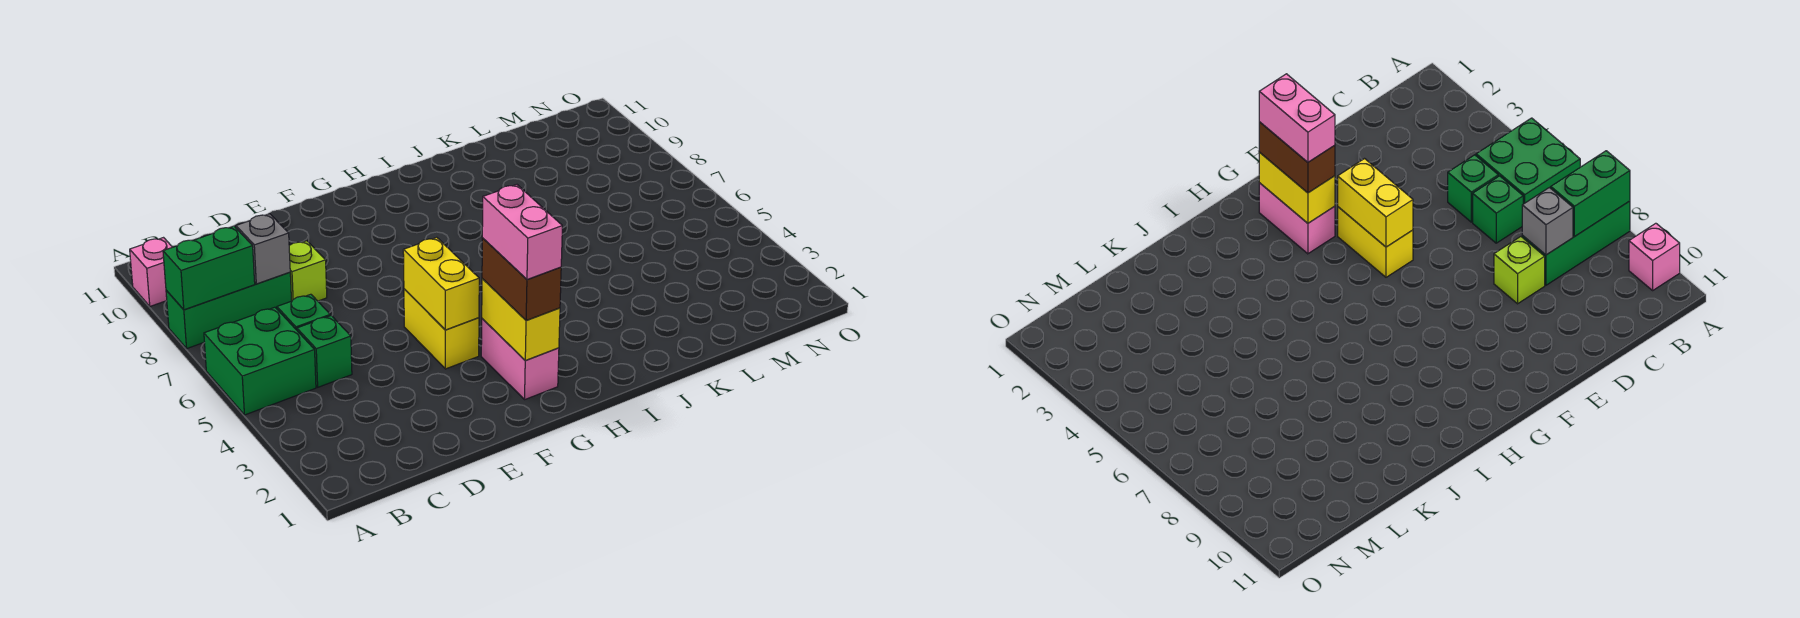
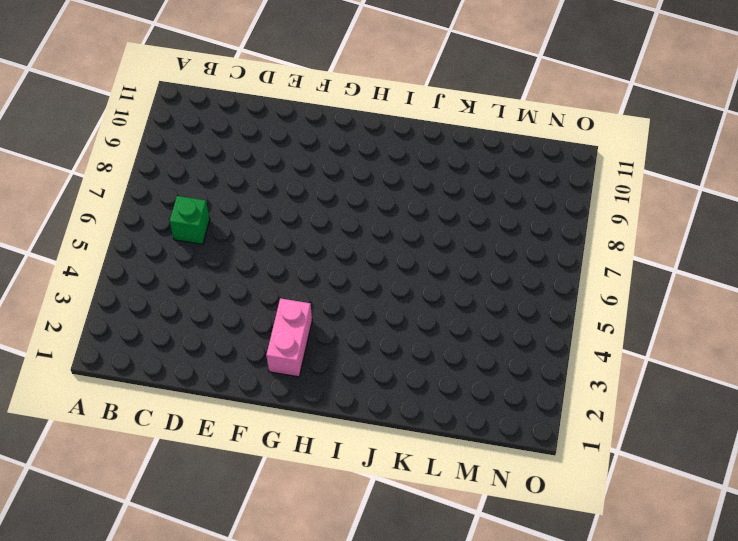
none -> green brick A5:B6 level 1
none -> green brick A8:C8 level 1
none -> pink brick A10 level 1

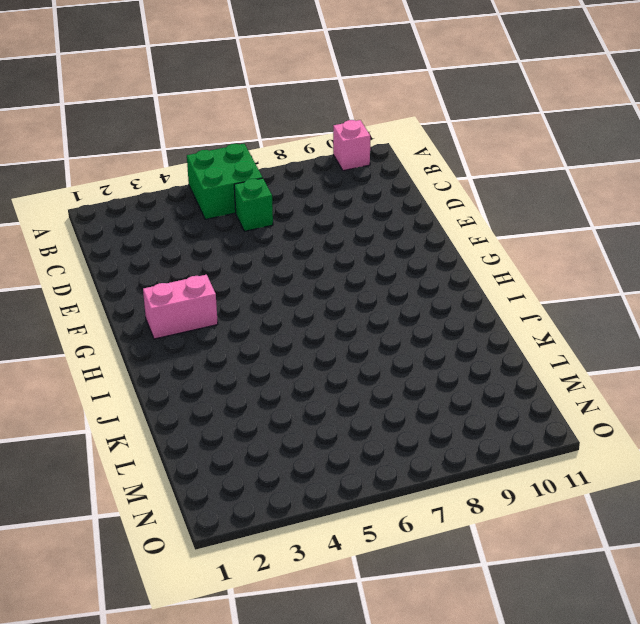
none -> green brick A8:C8 level 1
none -> green brick C5 level 1
none -> lime brick D8 level 1

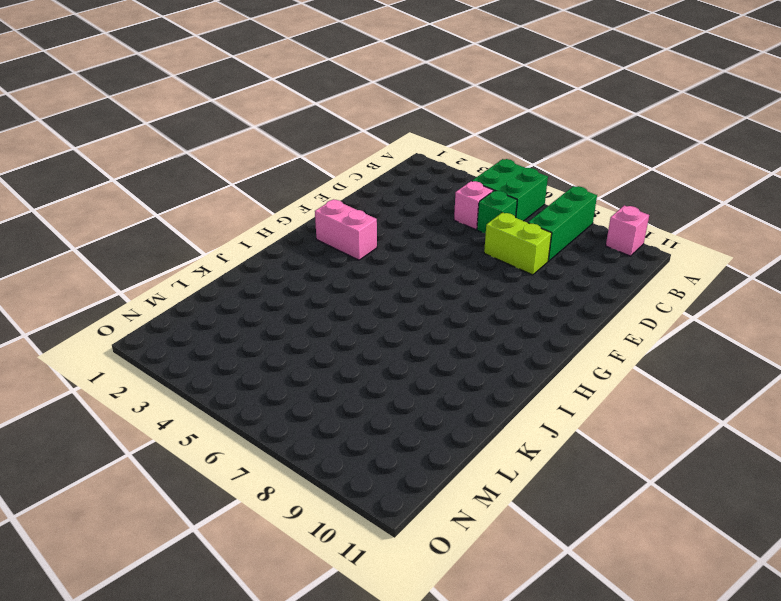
pink brick C5 level 1 -> green brick C5 level 1
lime brick D7:D8 level 1 -> lime brick D8 level 1
none -> yellow brick F4:F5 level 1
none -> green brick A8:B8 level 2
none -> grey brick C8 level 2

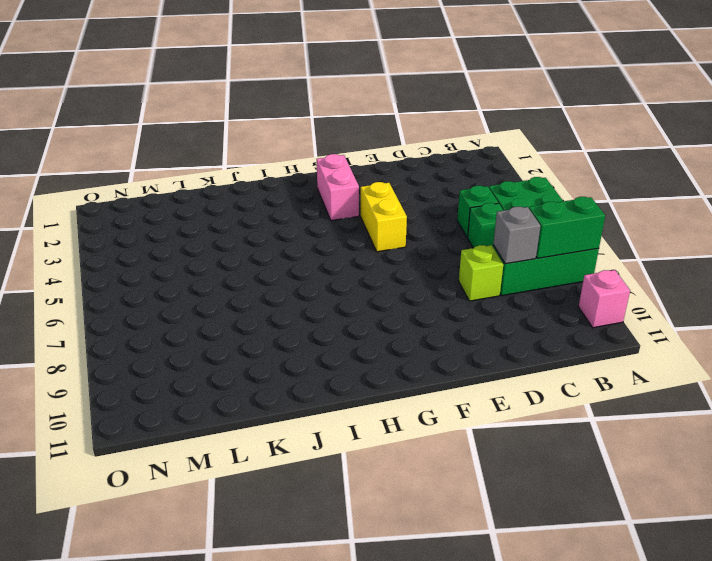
none -> yellow brick F4:F5 level 2
none -> yellow brick G2:G3 level 2
none -> brown brick G2:G3 level 3

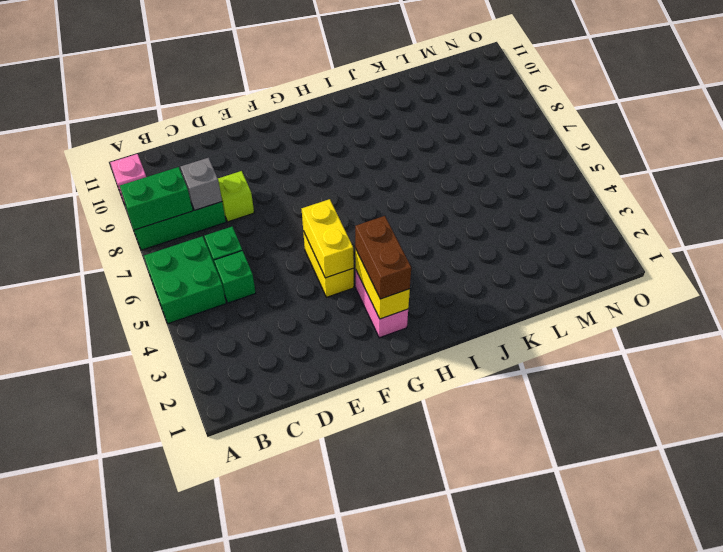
none -> pink brick G2:G3 level 4

